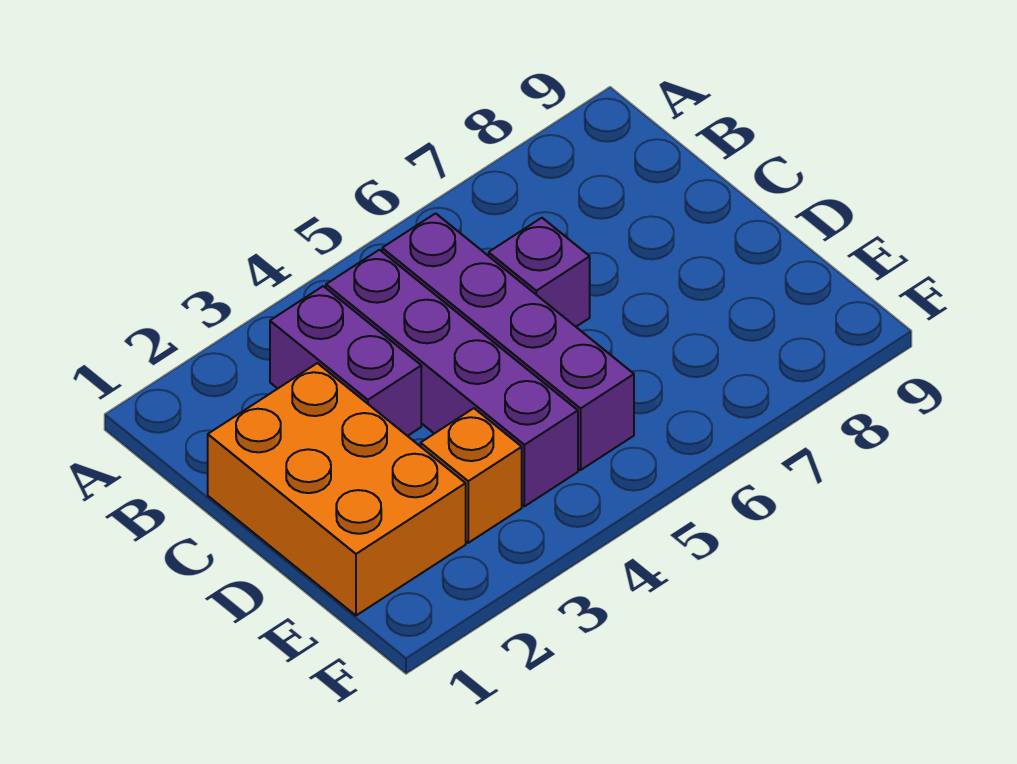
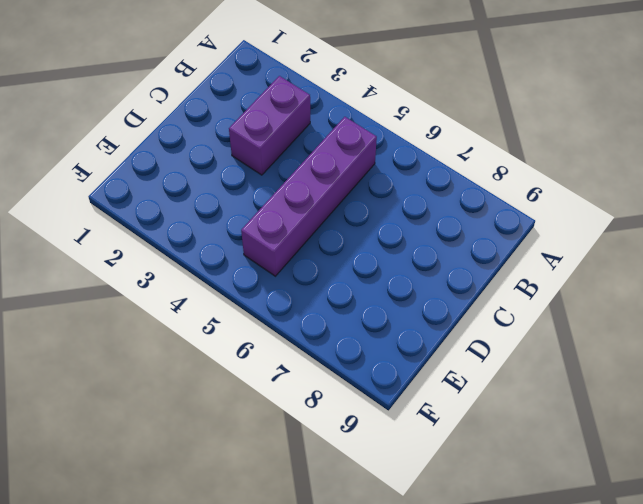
none -> purple brick B4:E4 level 1
none -> orange brick C1:E2 level 1

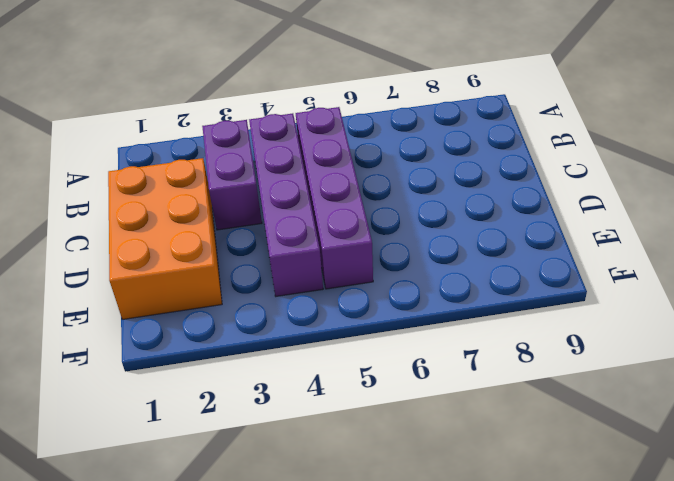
none -> purple brick C6 level 1
none -> orange brick E3 level 1

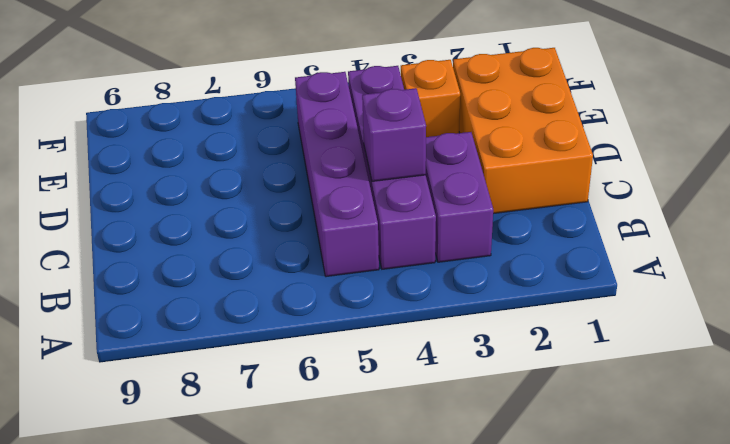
purple brick C4 level 2 -> purple brick C6 level 1

